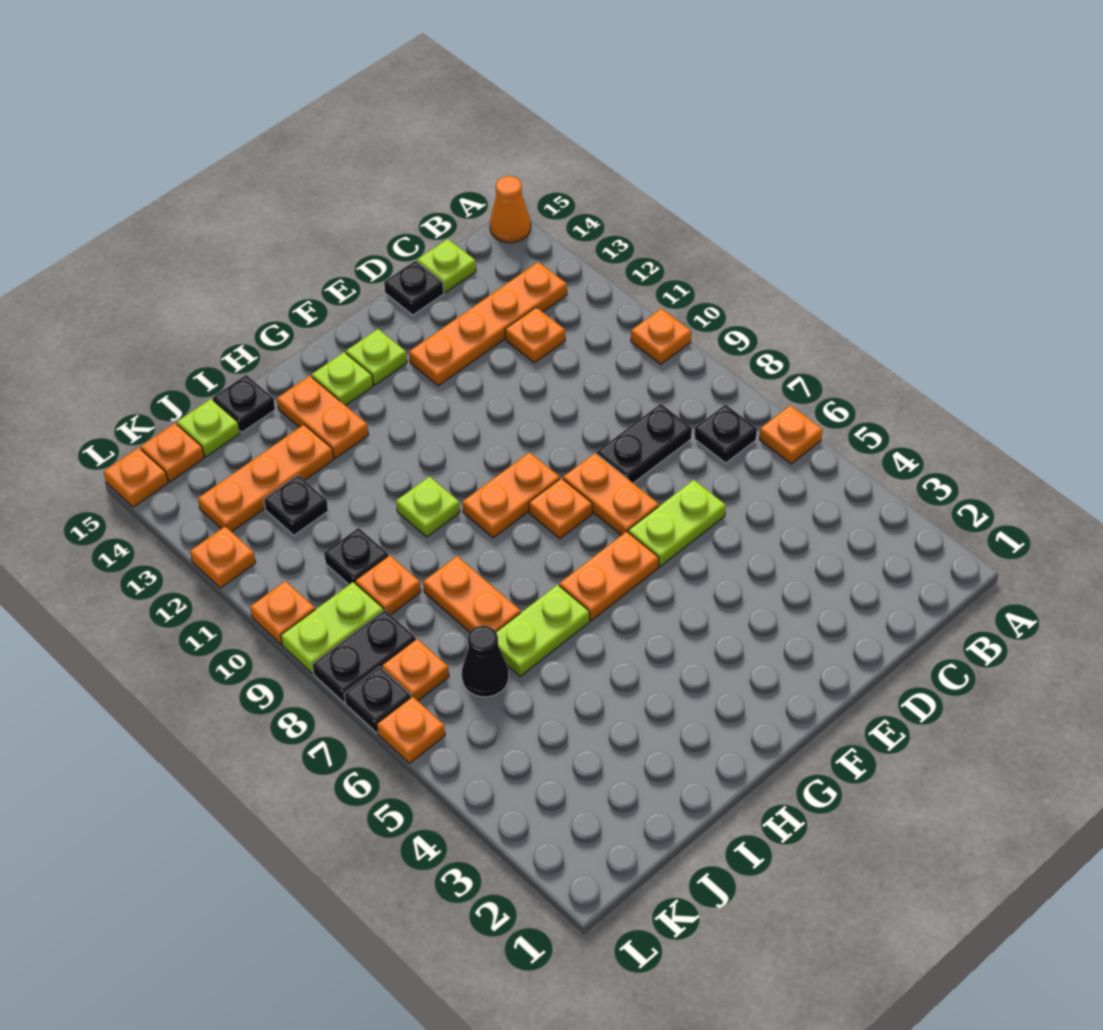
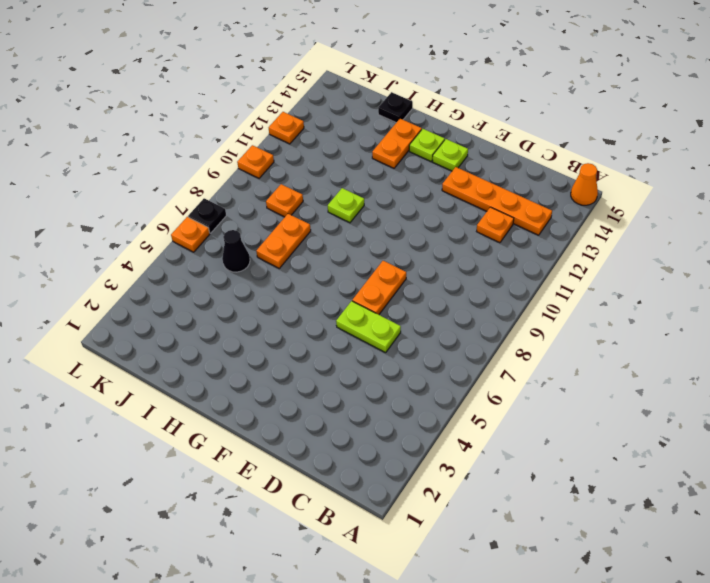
none -> orange plate A6 level 1
none -> orange plate A10 level 1
none -> black plate B7 level 1
none -> black plate C8:D8 level 1

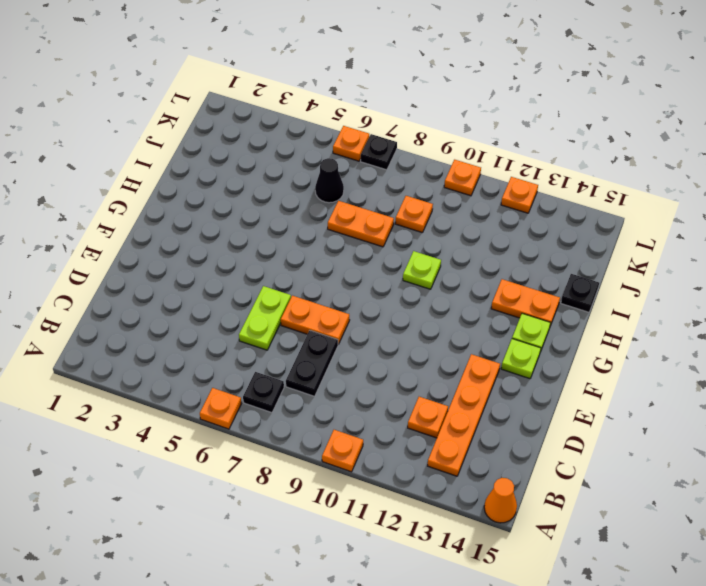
none -> lime plate C15 level 1
none -> black plate D15 level 1
none -> orange plate F6:G6 level 1
none -> orange plate F8 level 1

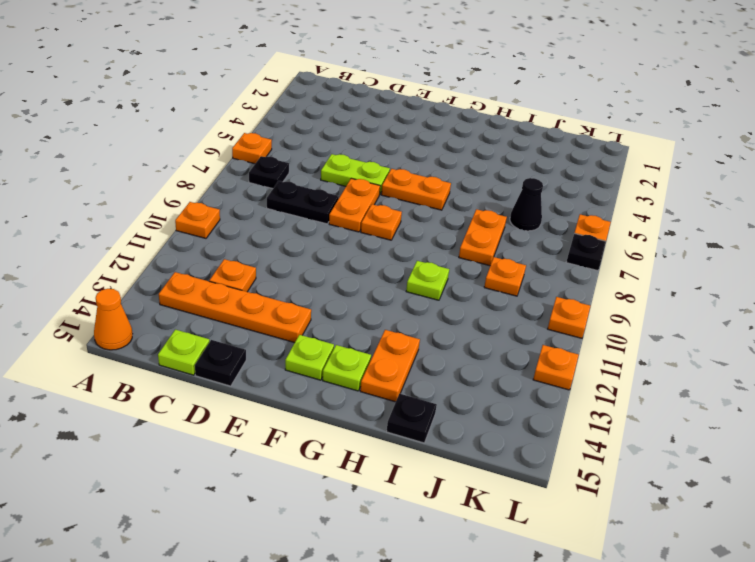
none -> orange plate F9:G9 level 1
none -> lime plate H6:I6 level 1
none -> orange plate I13:K13 level 1
none -> black plate J10 level 1

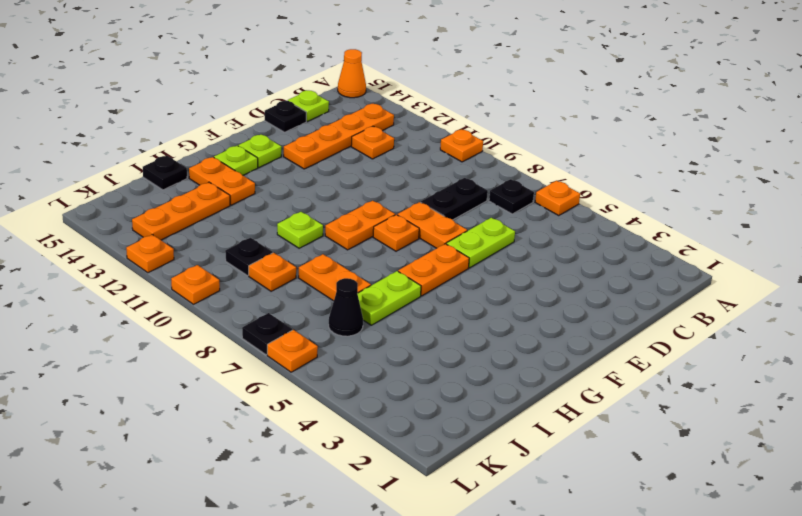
none -> black plate J12 level 1
none -> lime plate J15 level 1
none -> orange plate K7 level 1
none -> black plate K8:L8 level 1

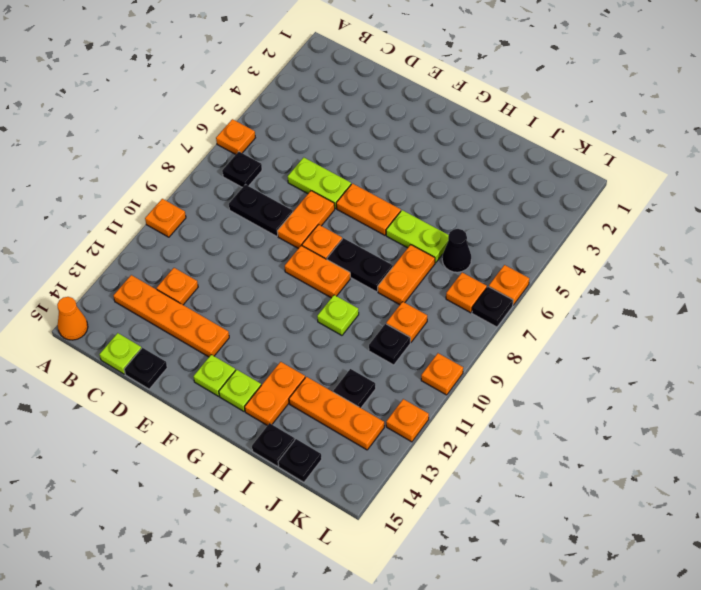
black plate G8:H8 level 1 -> black plate K8:L8 level 1
black plate J15 level 1 -> lime plate J15 level 1
none -> lime plate K9:L9 level 1
none -> orange plate K15 level 1
none -> orange plate L15 level 1

